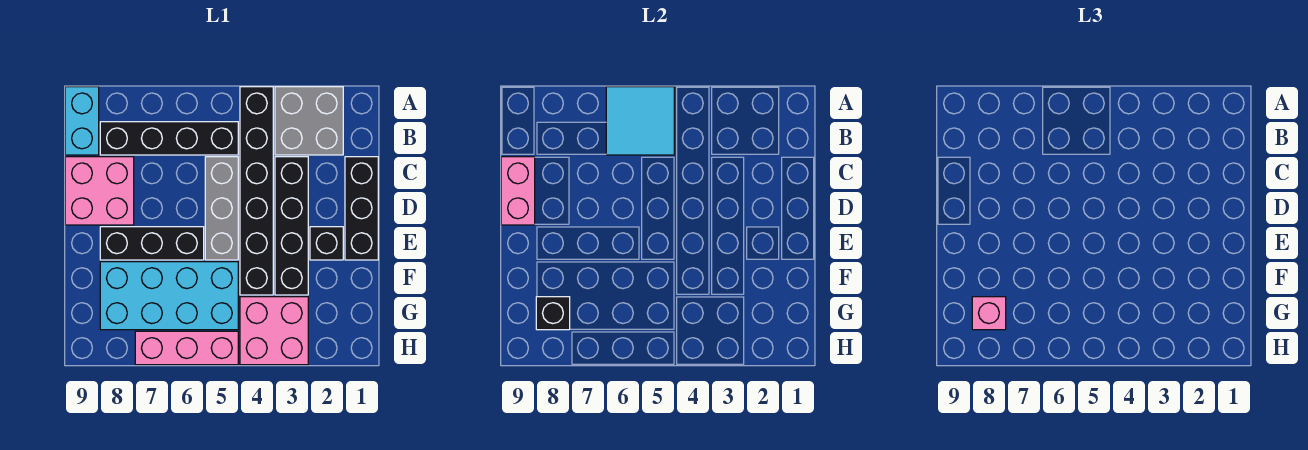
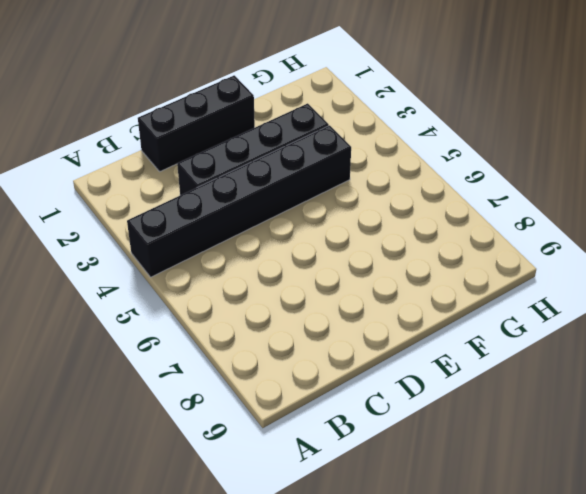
none -> grey brick A2:B3 level 1
none -> cyan brick A9:B9 level 1
none -> black brick B5:B8 level 1

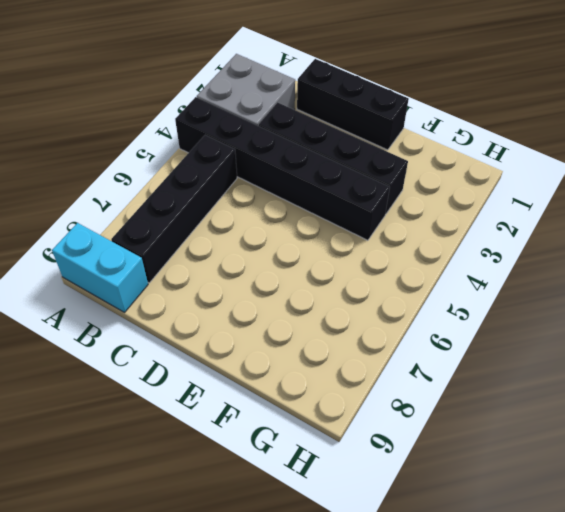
none -> grey brick C5:E5 level 1
none -> pink brick C8:D9 level 1
none -> black brick E2 level 1

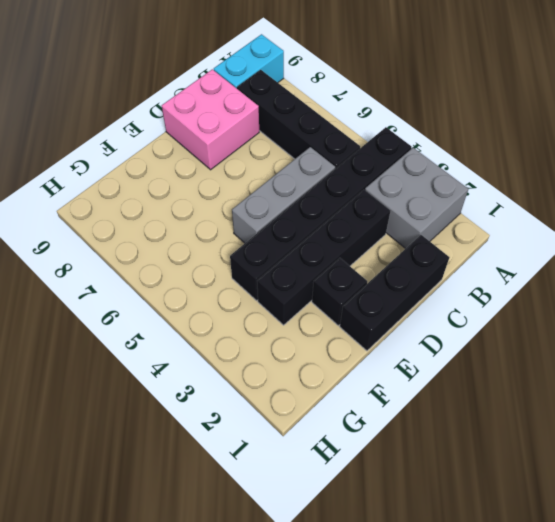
none -> black brick E6:E8 level 1
none -> cyan brick F5:G8 level 1
none -> pink brick G3:H4 level 1

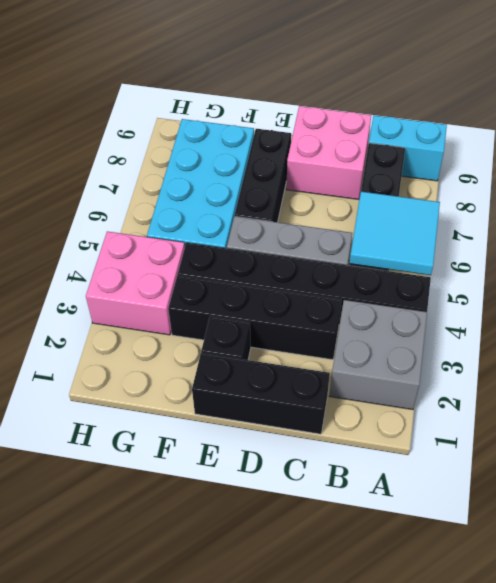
none -> pink brick H5:H7 level 1
none -> pink brick C9:D9 level 2
none -> black brick G8 level 2

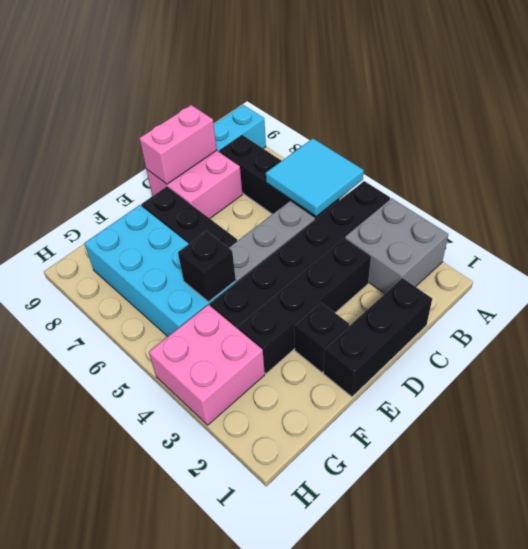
black brick F5 level 2 -> black brick G8 level 2
none -> pink brick H5:H7 level 1
none -> pink brick G8 level 3

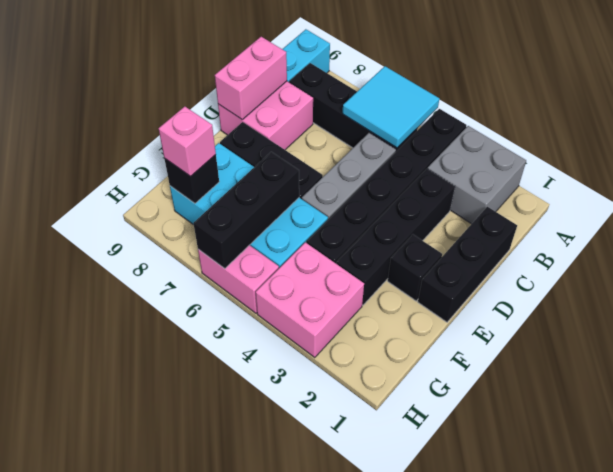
black brick F6:H6 level 2 -> none
pink brick H5:H6 level 1 -> pink brick H5:H7 level 1

